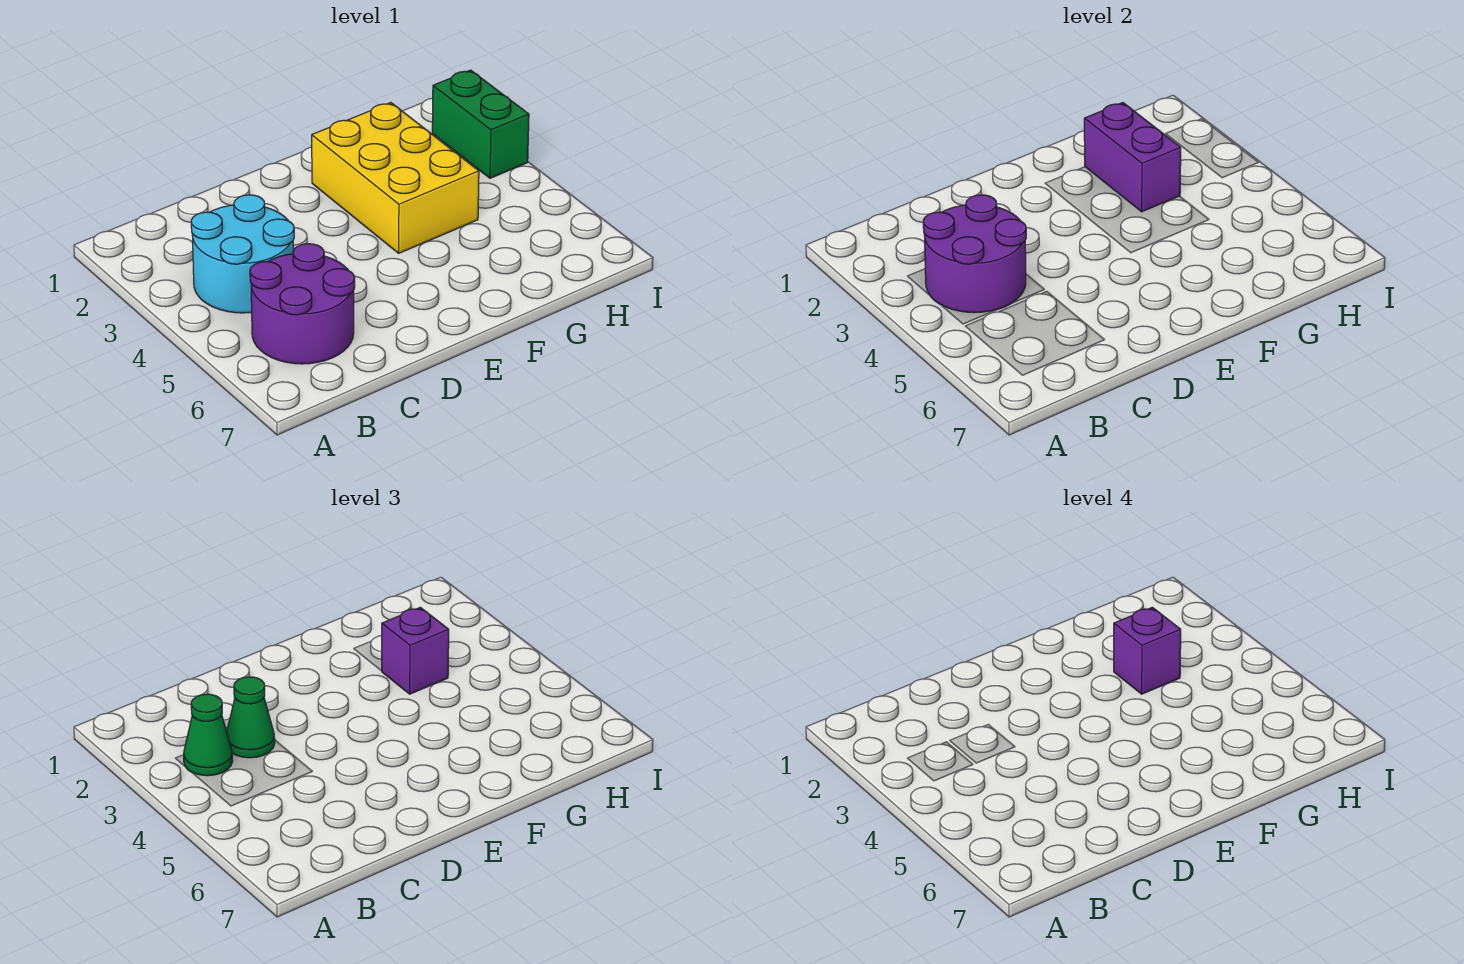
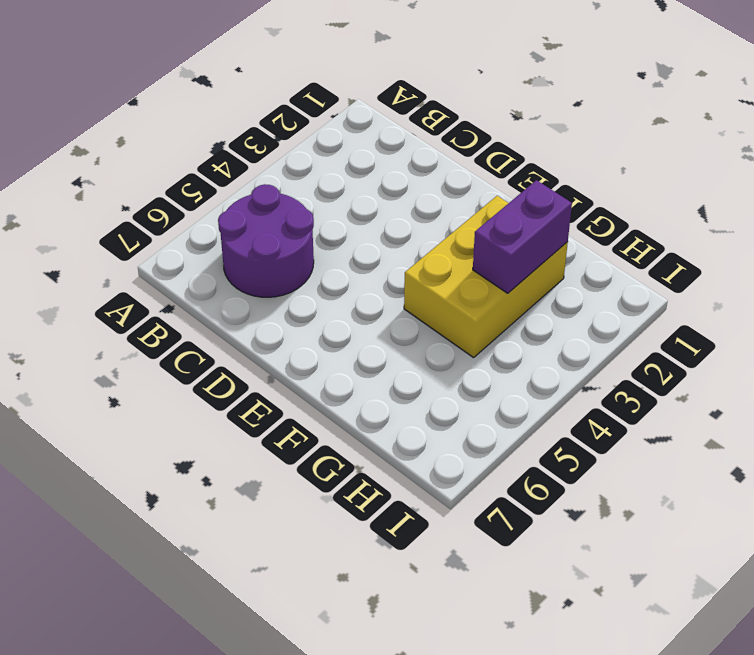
none -> cyan round brick B3:C4 level 1
none -> green brick I2:I3 level 1

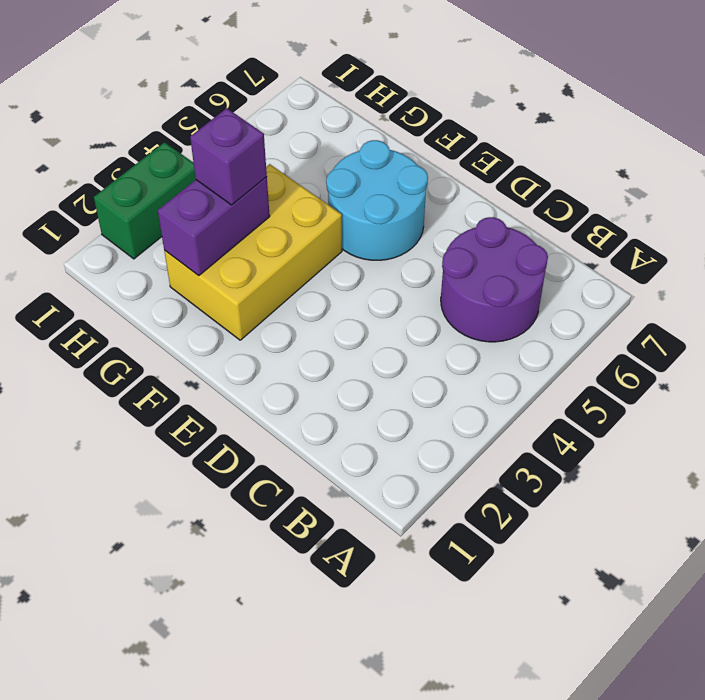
cyan round brick E5:F6 level 1 -> cyan round brick B3:C4 level 1
none -> purple round brick B3:C4 level 2
none -> green cone B3 level 3

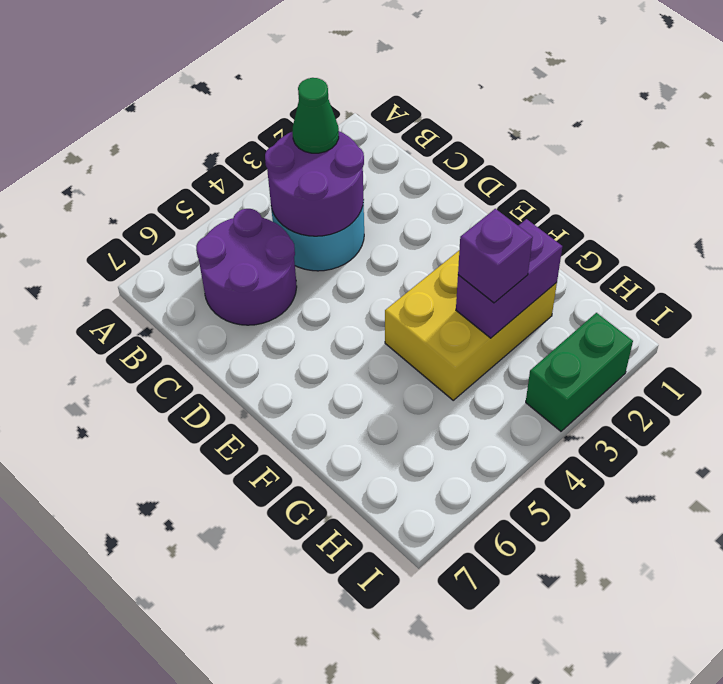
none -> green cone C3 level 3
none -> purple brick G3 level 4

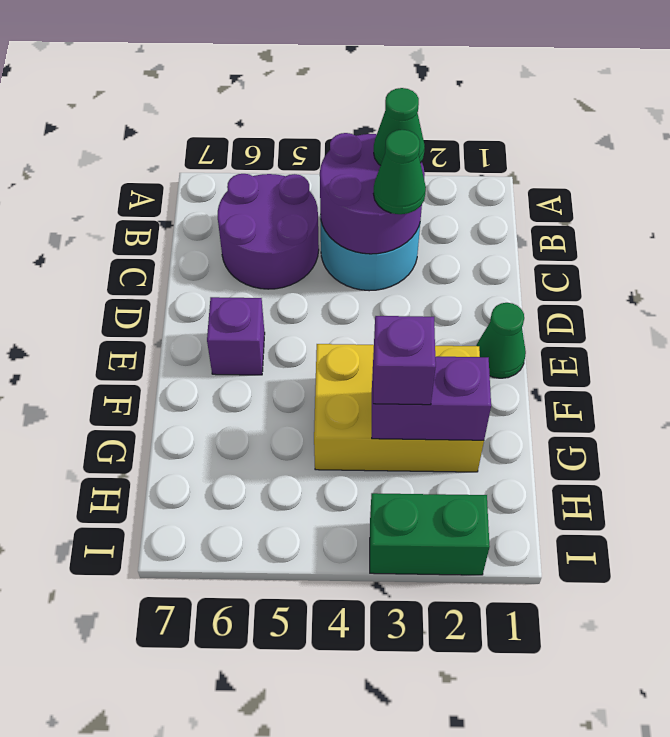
green cone E1 level 1 -> none
purple brick E6 level 1 -> purple brick G3 level 4

